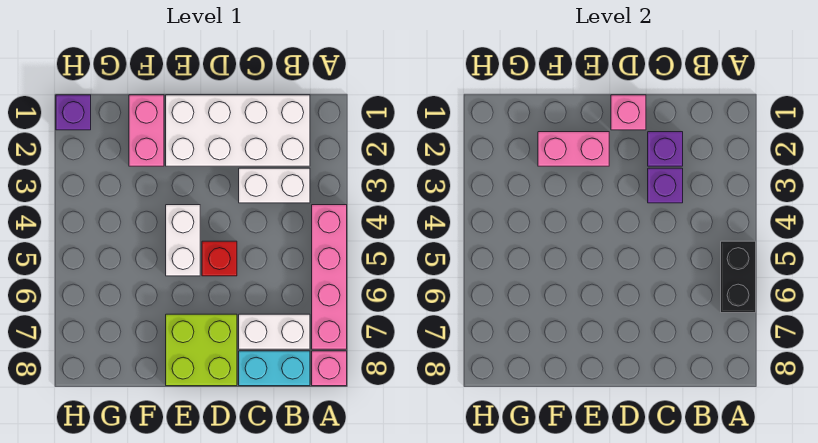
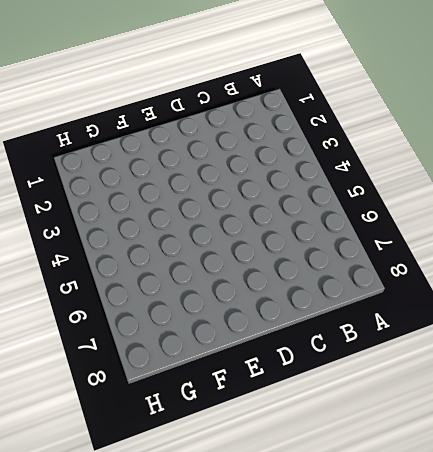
none -> pink brick A4:A7 level 1
none -> pink brick A8 level 1
none -> white brick B1:E2 level 1

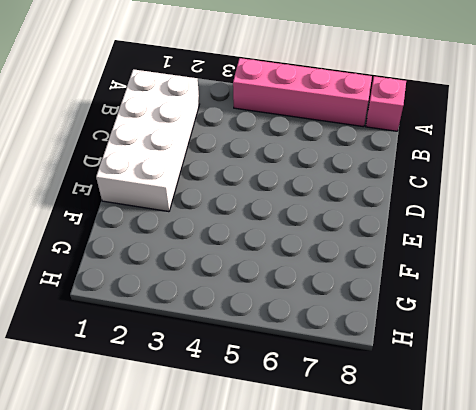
none -> white brick B3:C3 level 1
none -> white brick B7:C7 level 1
none -> cyan brick B8:C8 level 1

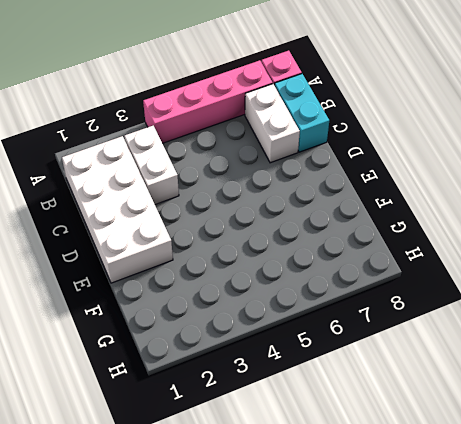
none -> red brick D5 level 1
none -> lime brick D7:E8 level 1
none -> white brick E4:E5 level 1

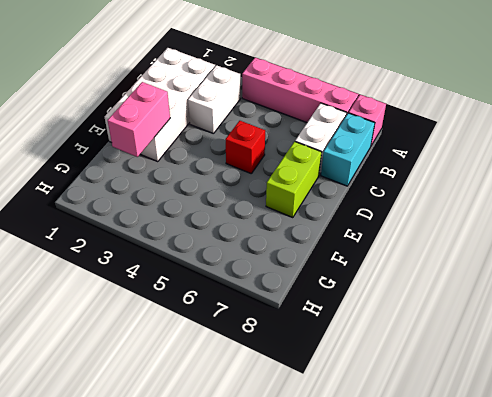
lime brick D7:E7 level 1 -> lime brick D7:E8 level 1
none -> white brick E4:E5 level 1
none -> pink brick F1:F2 level 1
none -> purple brick H1 level 1

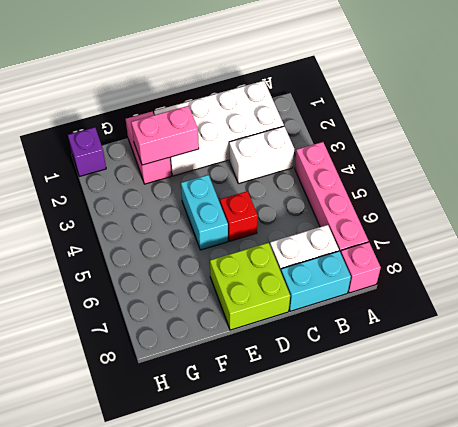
cyan brick E4:E5 level 1 -> white brick E4:E5 level 1
none -> black brick A5:A6 level 2
none -> purple brick C2 level 2
none -> purple brick C3 level 2

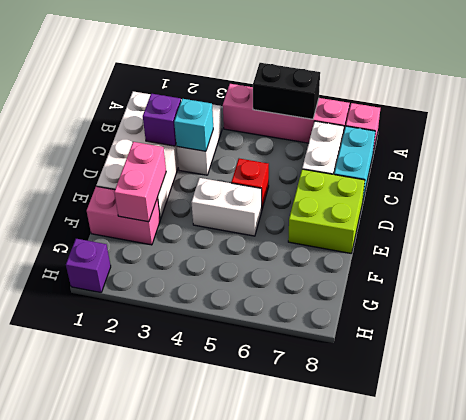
cyan brick C3 level 2 -> purple brick C3 level 2
none -> pink brick D1 level 2

